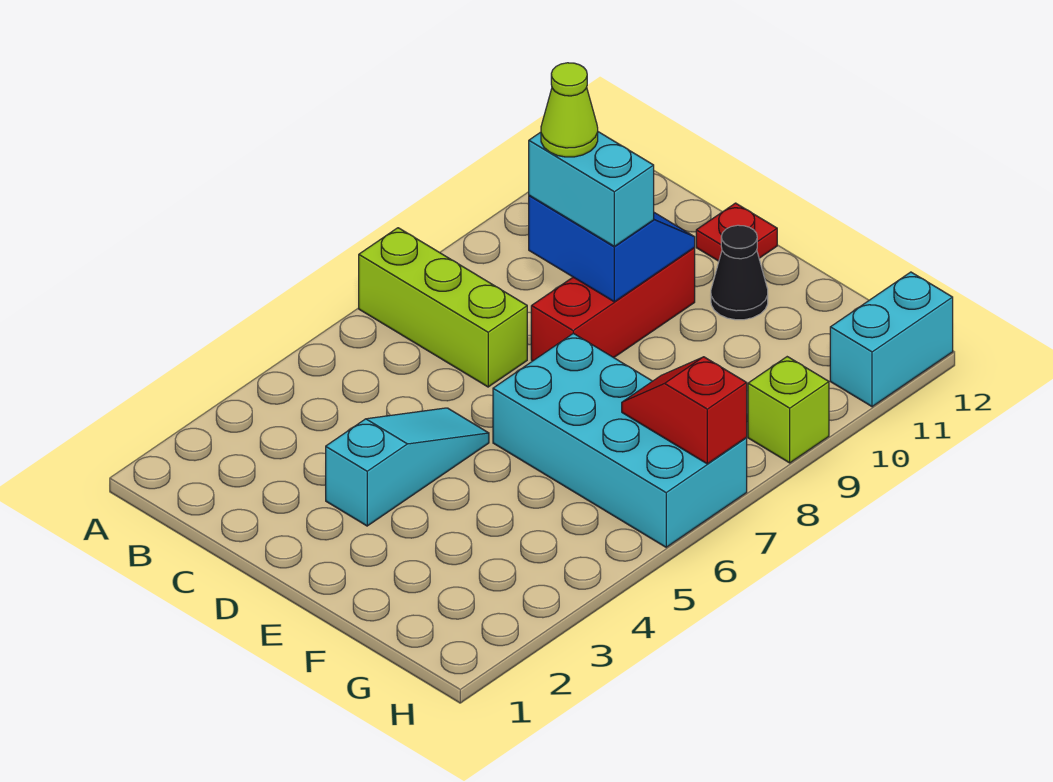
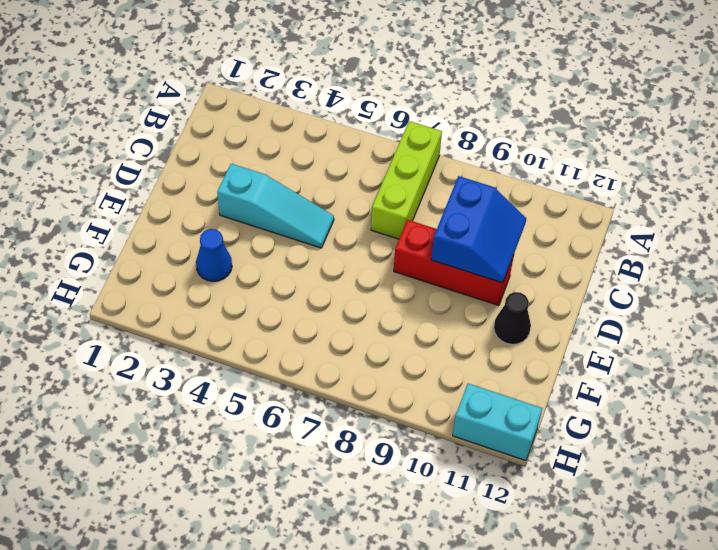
blue cone F3 level 1 -> none
none -> red plate D12 level 1
none -> cyan brick E6:H7 level 1
none -> lime brick H9 level 1

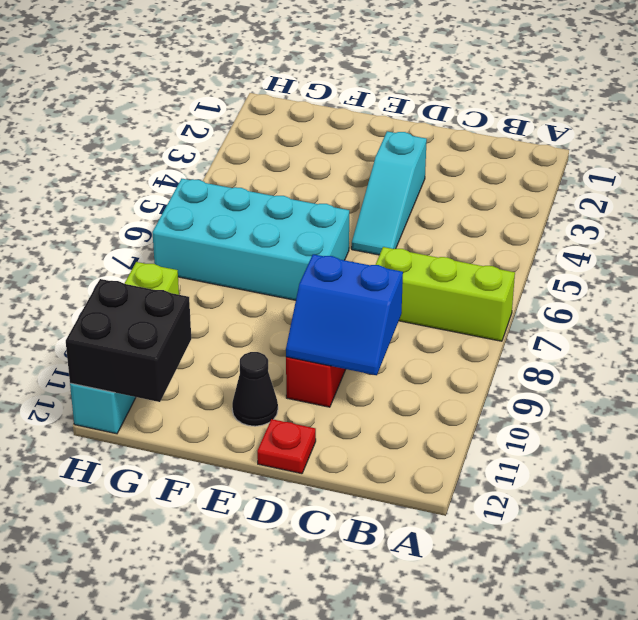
black brick G11:H12 level 2 -> none
none -> red slope G7:H7 level 2 top H
none -> cyan brick C9:D9 level 3
none -> lime cone C9 level 4

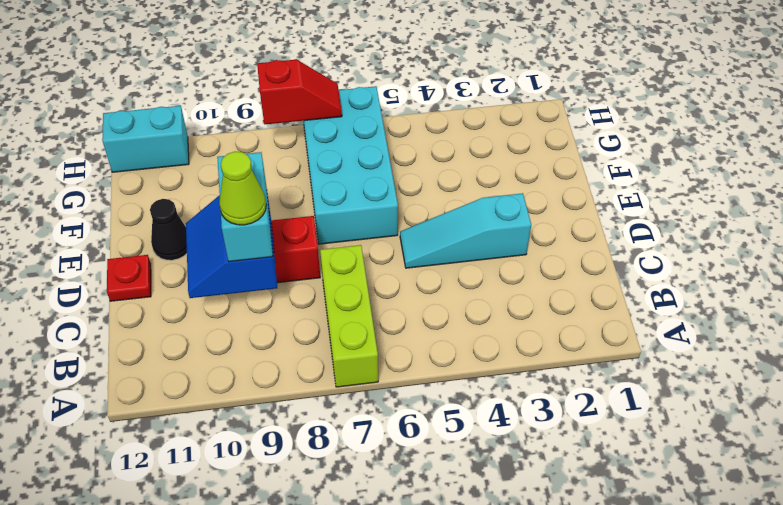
red slope H7:H8 level 2 top 8 -> red slope G7:H7 level 2 top H
none -> lime brick H9 level 1

